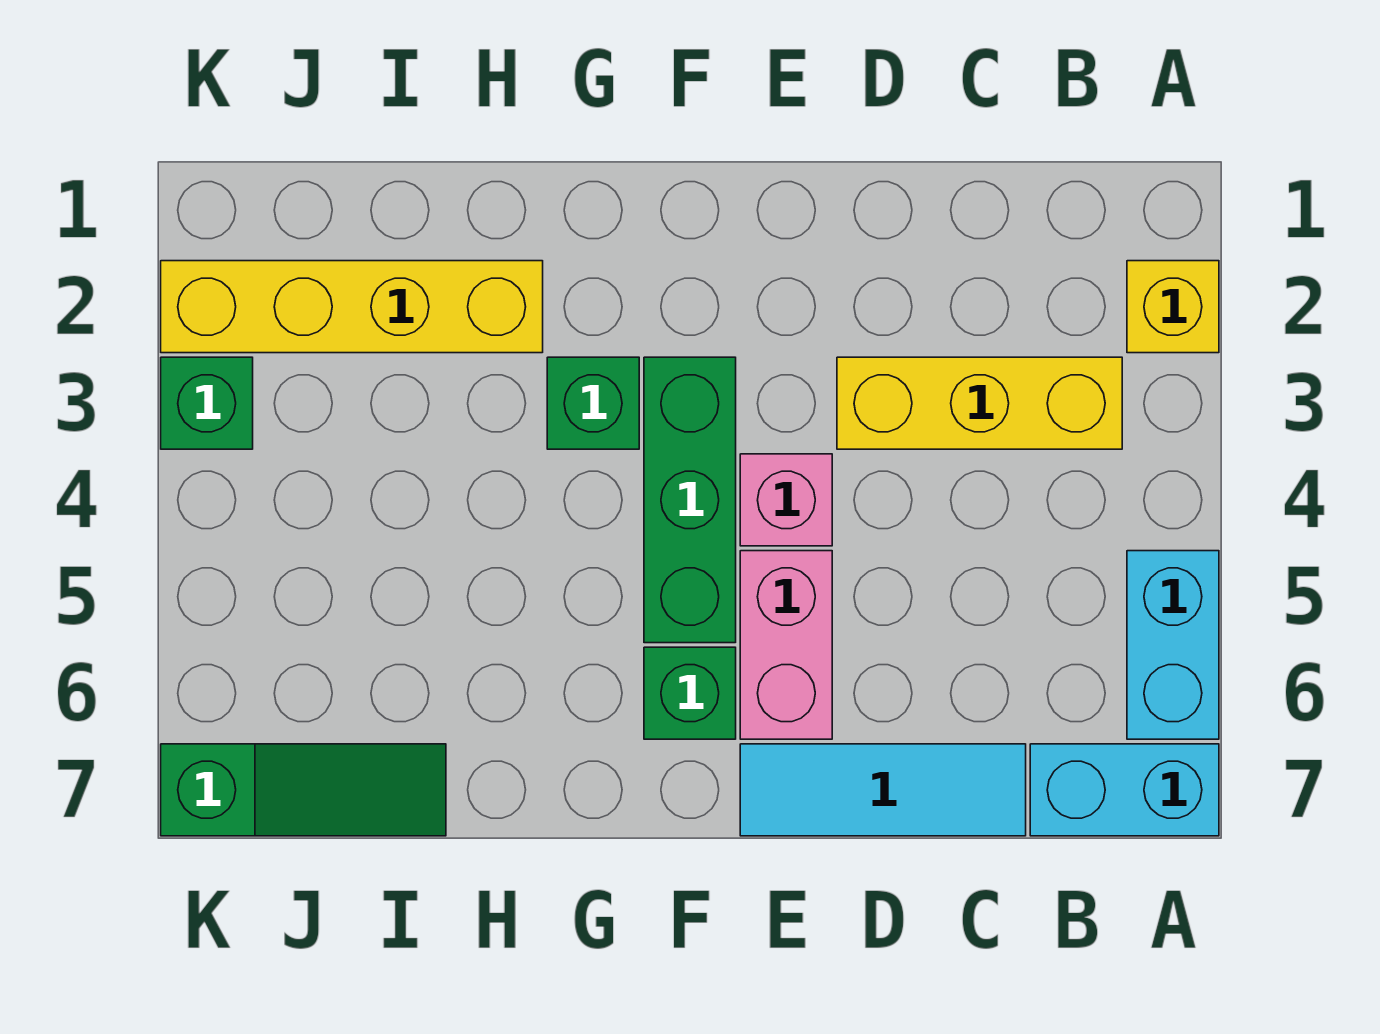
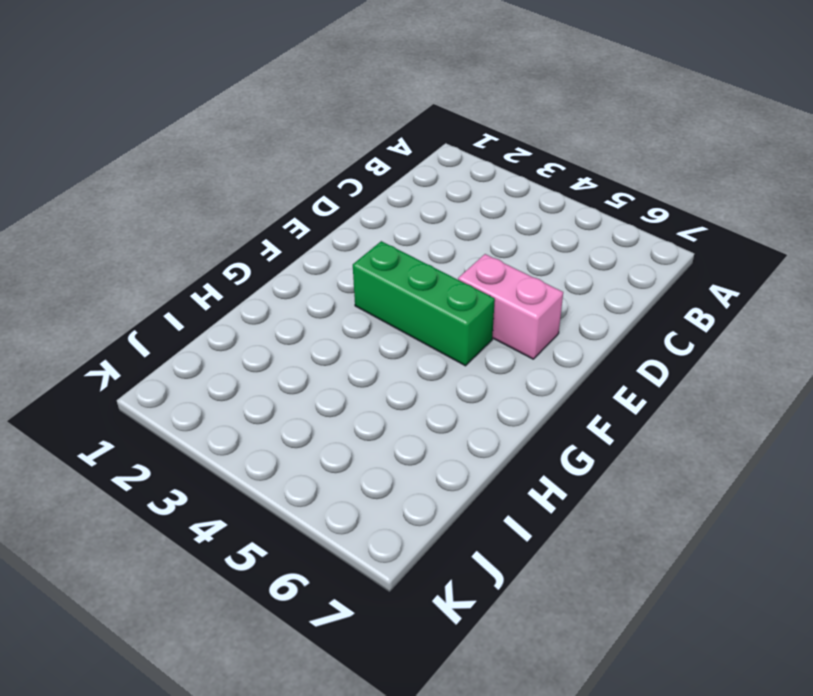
none -> yellow brick A2 level 1
none -> cyan brick A5:A6 level 1
none -> cyan brick A7:B7 level 1

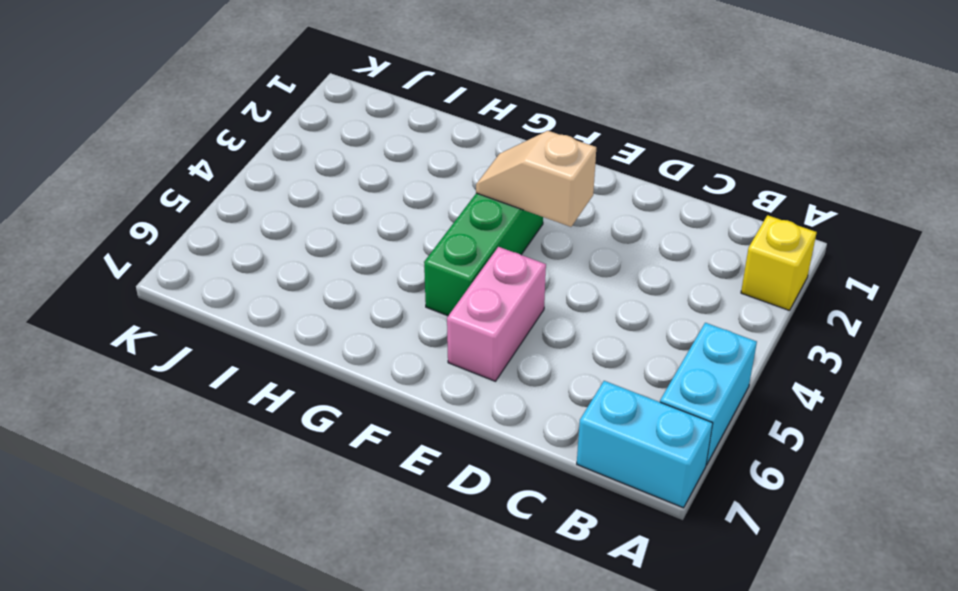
tan slope E3:F3 level 2 top E -> none
none -> yellow brick B3:D3 level 1
none -> cyan tile C7:E7 level 1
none -> pink brick E4 level 1

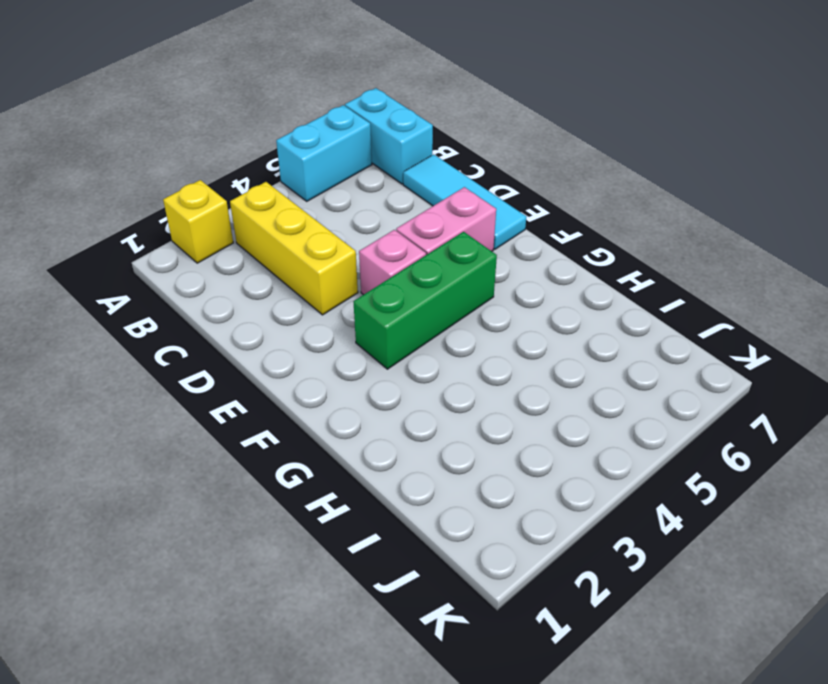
none -> green brick F6 level 1
none -> green brick G3 level 1
none -> yellow brick H2:K2 level 1

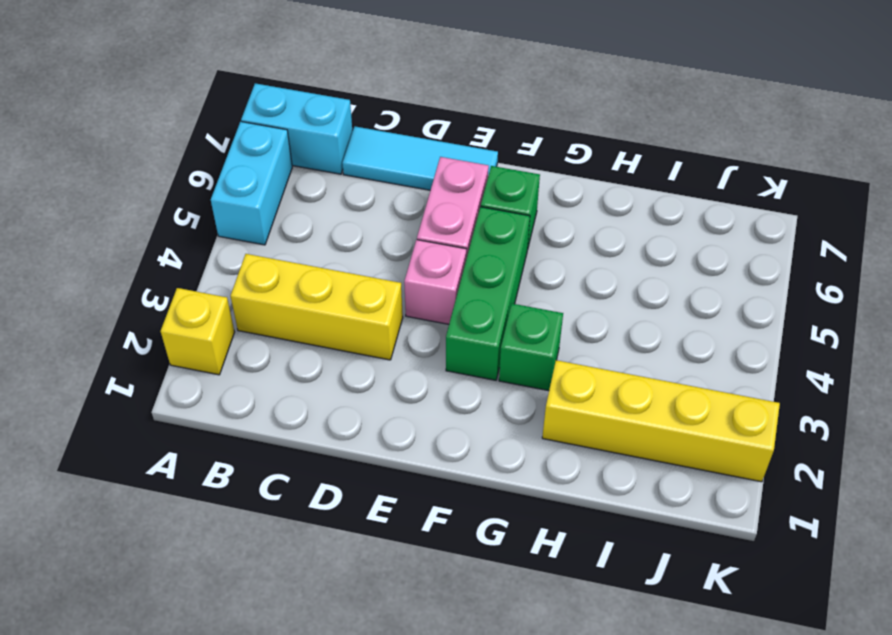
none -> green slope I7:K7 level 1 top K
none -> green brick K3 level 1

